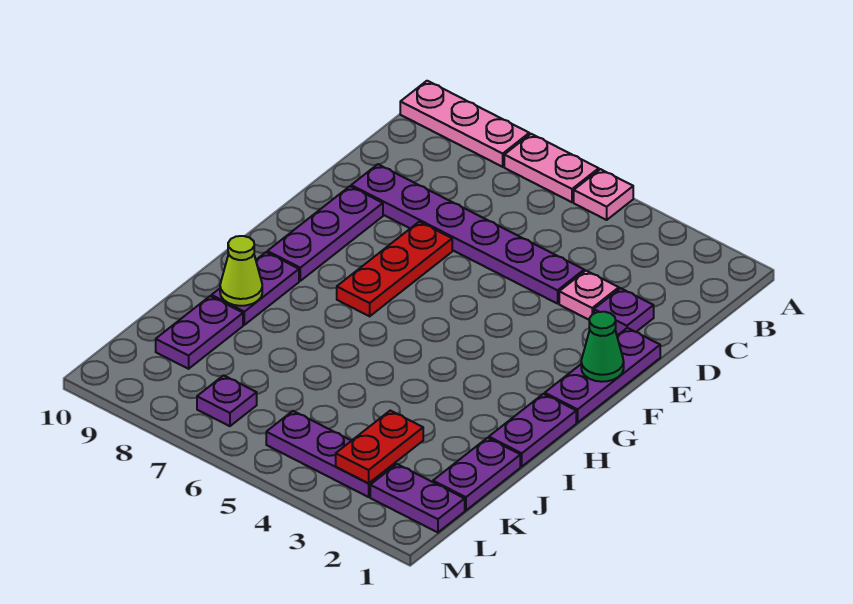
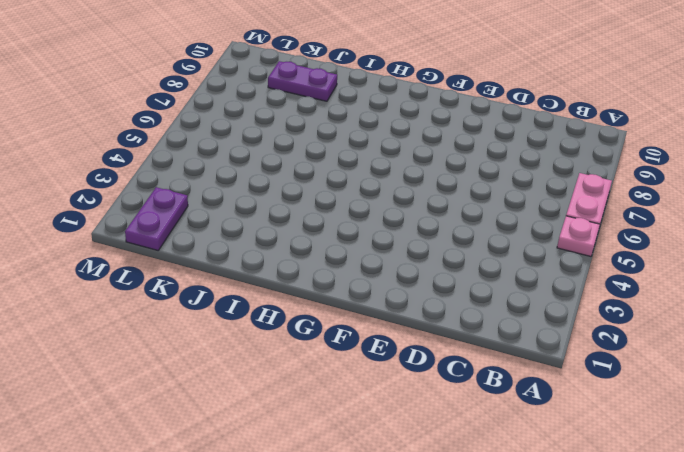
none -> pink plate A8:A10 level 1
none -> purple plate D2 level 1
none -> pink plate D3 level 1

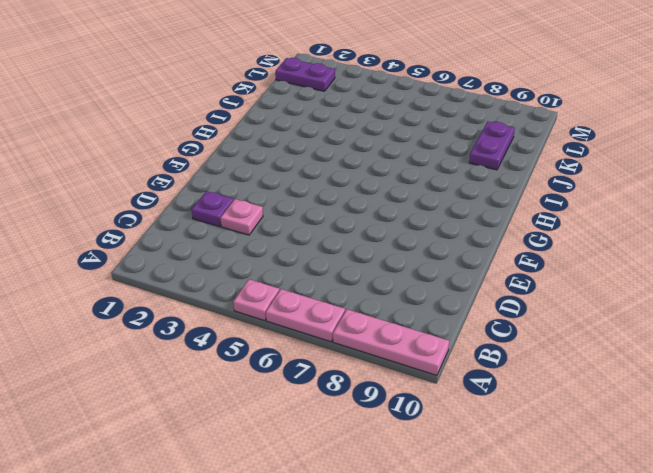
none -> purple plate D4:D9 level 1
none -> purple plate E1:G1 level 1
none -> red plate E7:G7 level 1

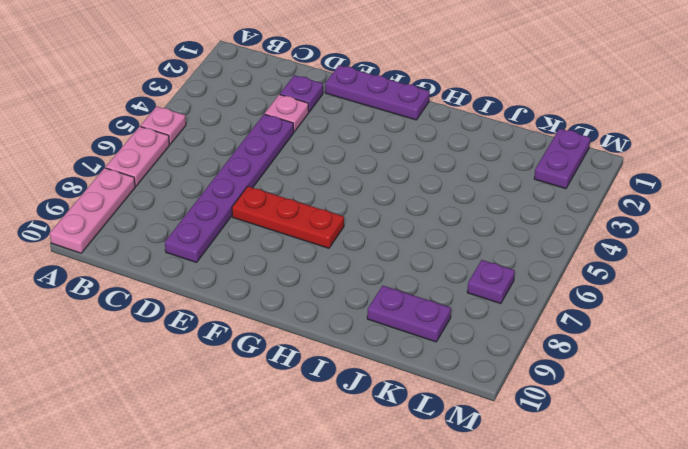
none -> purple plate E9:G9 level 1
none -> purple plate H1:I1 level 1
none -> purple plate H9:I9 level 1

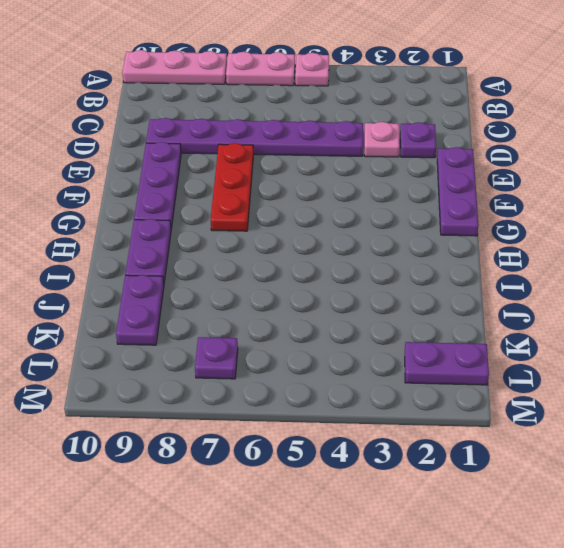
none -> purple plate H1:I1 level 1
none -> purple plate J1:K1 level 1
none -> purple plate L3:L5 level 1

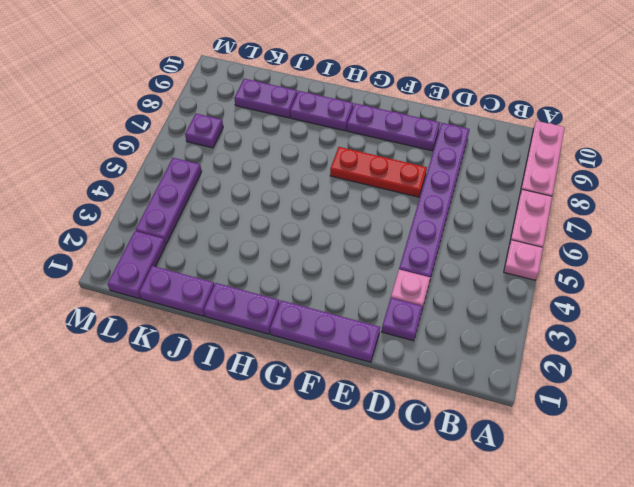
none -> green cone F1 level 2
none -> lime cone I9 level 2
none -> red plate K3:L3 level 2

